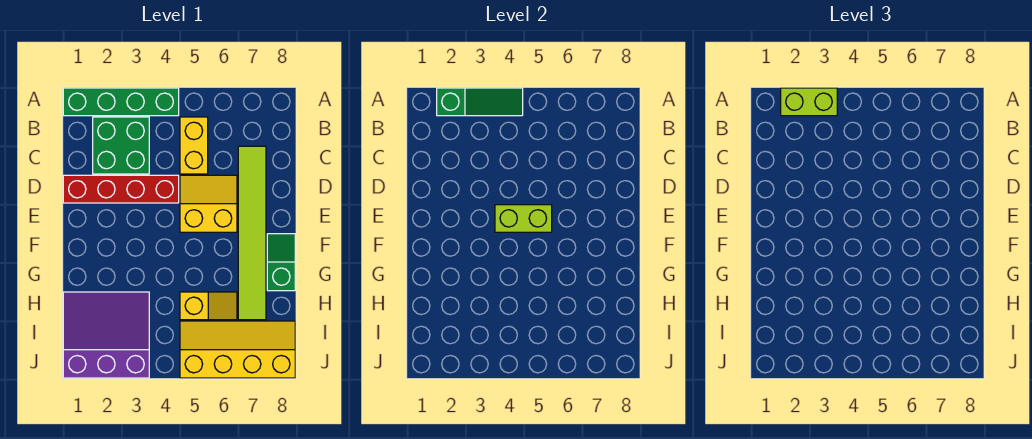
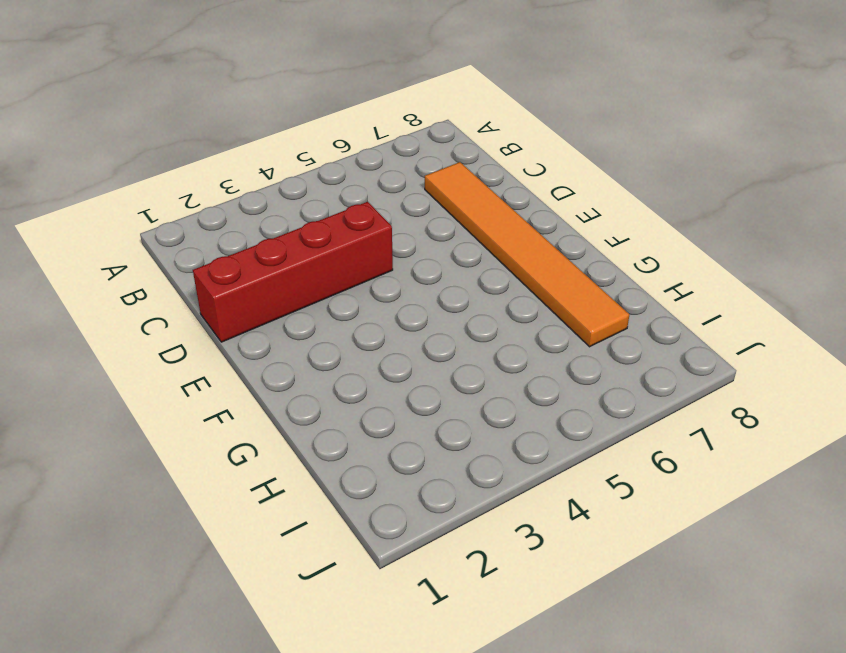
orange tile C7:H7 level 1 -> lime tile C7:H7 level 1
none -> green brick A1:A4 level 1
none -> green brick B2:C3 level 1
none -> yellow brick B5:C5 level 1

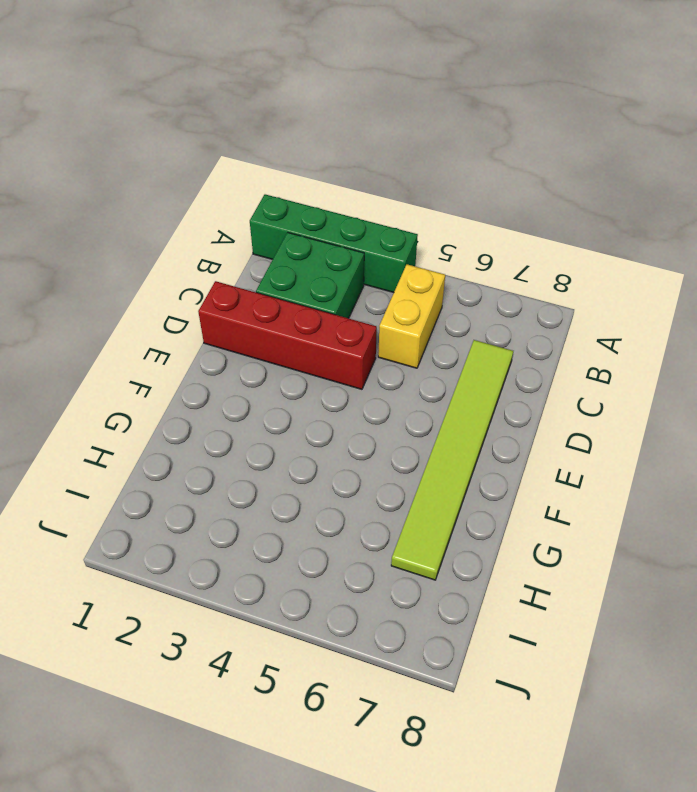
none -> yellow slope D5:E6 level 1 top E
none -> green slope F8:G8 level 1 top G
none -> purple slope H1:J3 level 1 top J

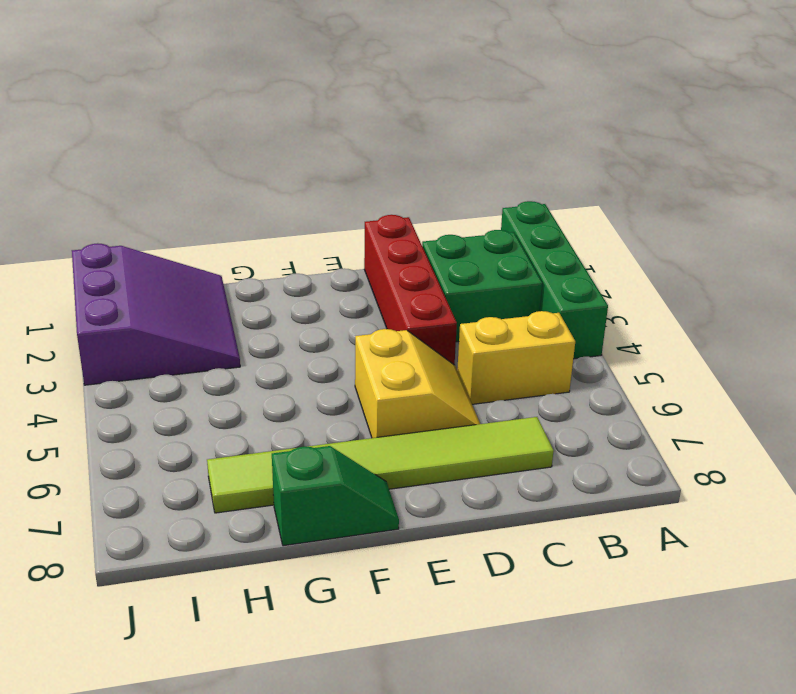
none -> yellow slope H5:H6 level 1 top 5
none -> yellow slope I5:J8 level 1 top J
none -> green slope A2:A4 level 2 top 2

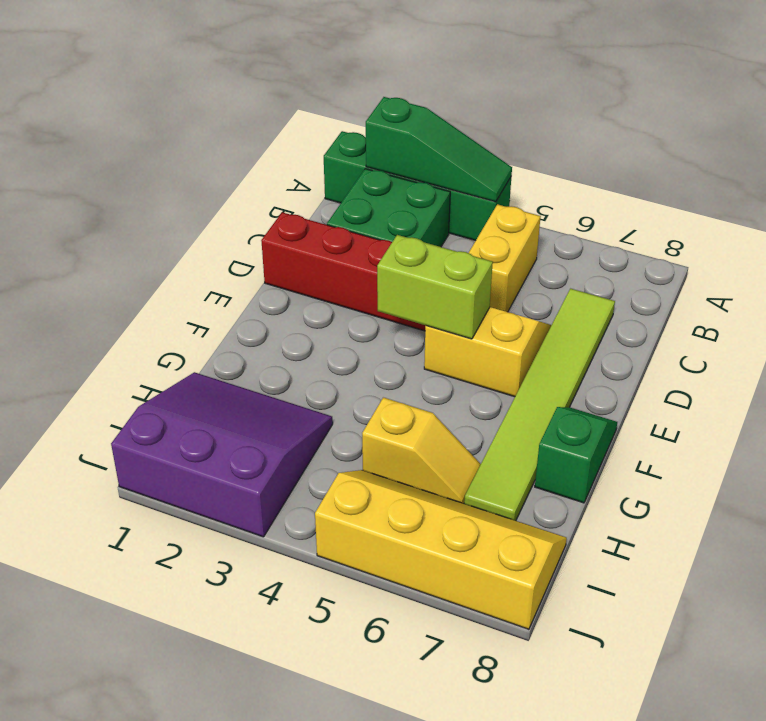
none -> lime brick A2:A3 level 3

